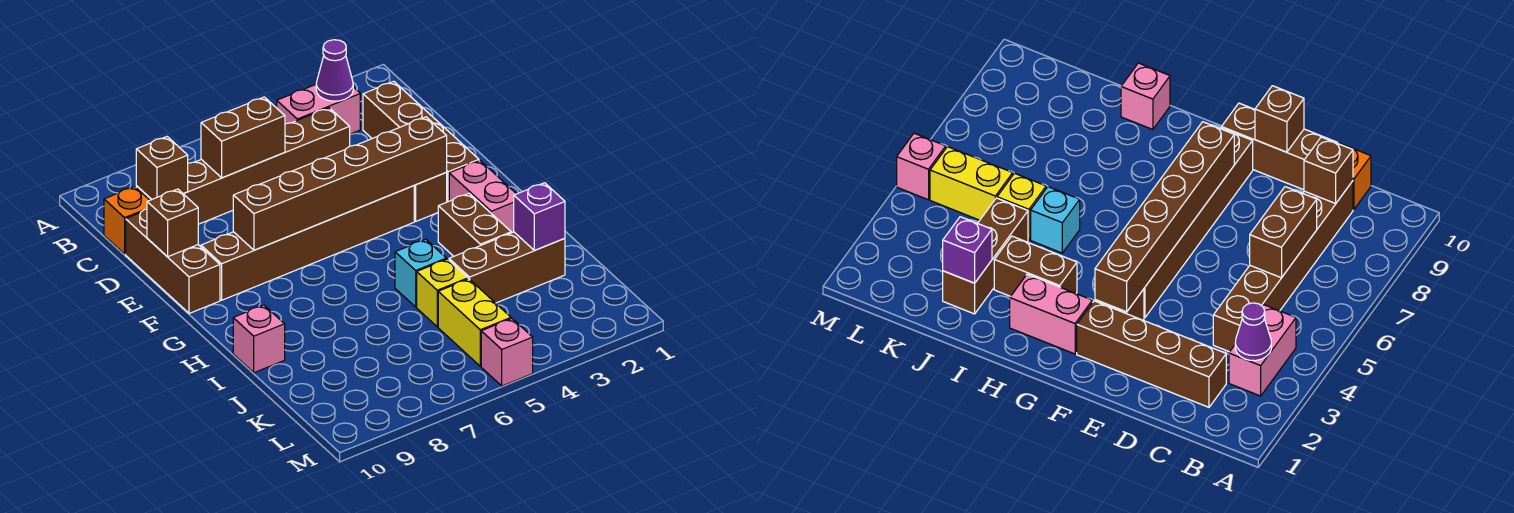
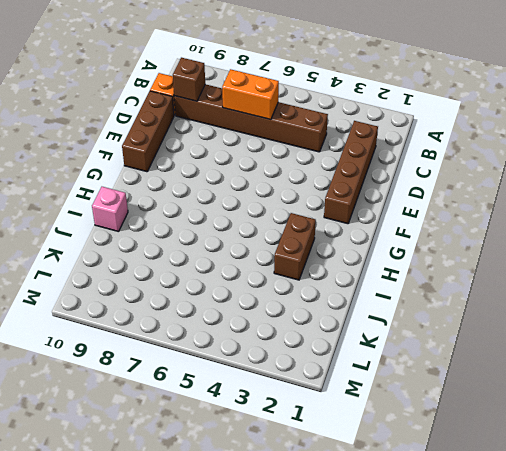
orange brick C6:C7 level 2 -> brown brick C6:C7 level 2
none -> pink brick B3:B4 level 1
none -> brown brick F3 level 1
none -> brown brick F4:F9 level 1

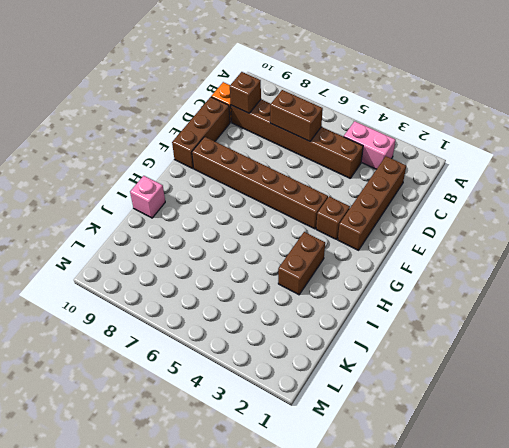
none -> pink brick G2:H2 level 1
none -> cyan brick I5 level 1
none -> brown brick J2:J4 level 1

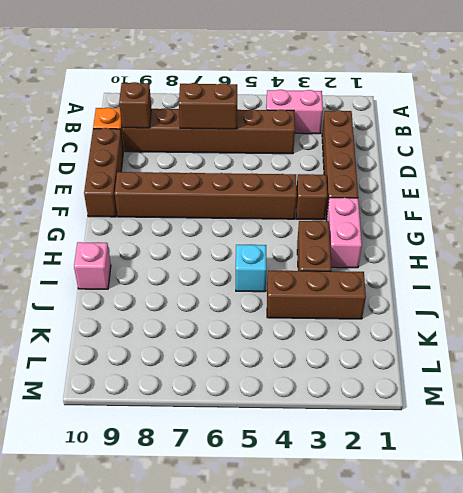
none -> yellow brick J5 level 1
none -> yellow brick K5:L5 level 1
none -> pink brick M5 level 1

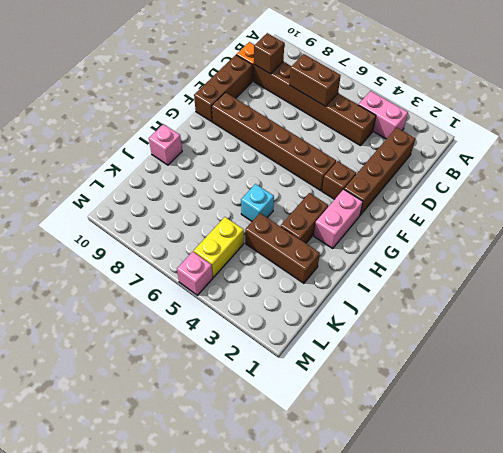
none -> yellow brick J5 level 1
none -> purple cone B3 level 2
none -> brown brick E10 level 2

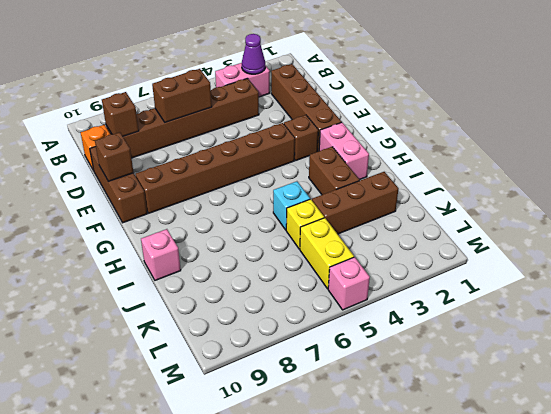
none -> brown brick F3:F8 level 2
none -> purple brick J2 level 2

